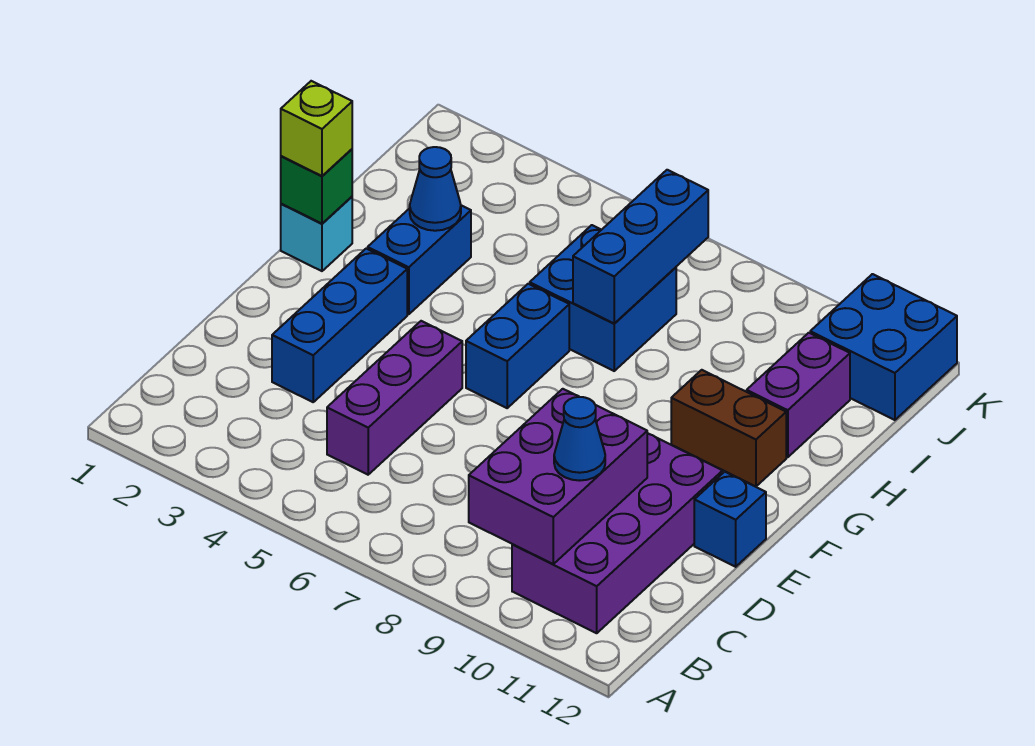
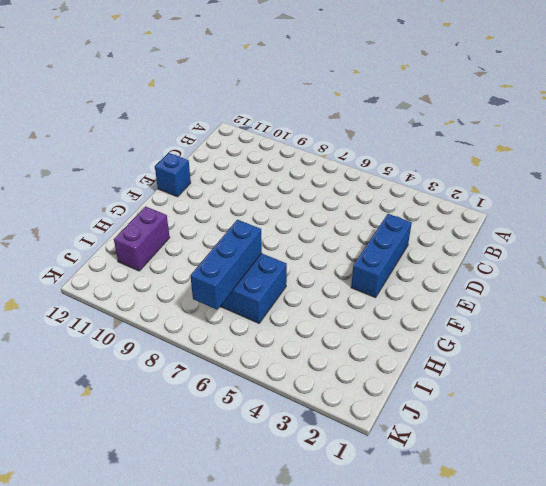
none -> purple brick B10:E11 level 1
none -> purple brick C5:E5 level 1
none -> blue brick F6:G6 level 1

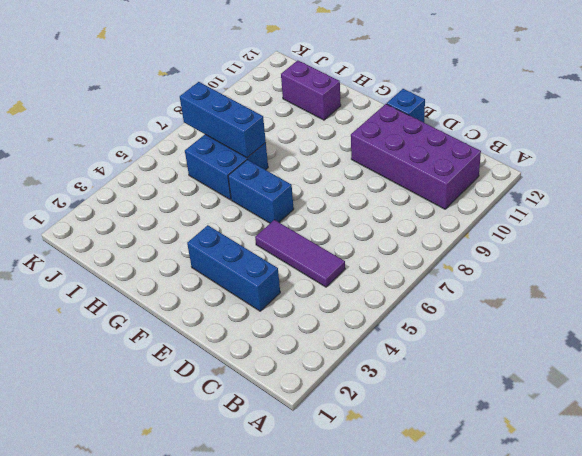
purple tile C5:E5 level 1 -> purple brick C5:E5 level 1
none -> cyan brick G1 level 1
none -> blue brick G3:H3 level 1
none -> brown brick G10:G11 level 1

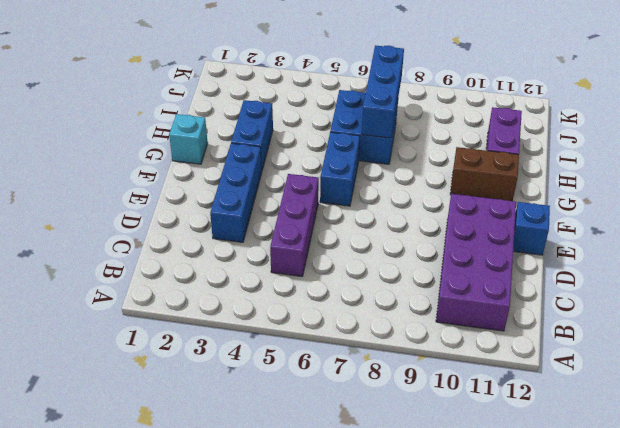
none -> blue brick J11:K12 level 1
none -> purple brick B9:D10 level 2
none -> green brick G1 level 2

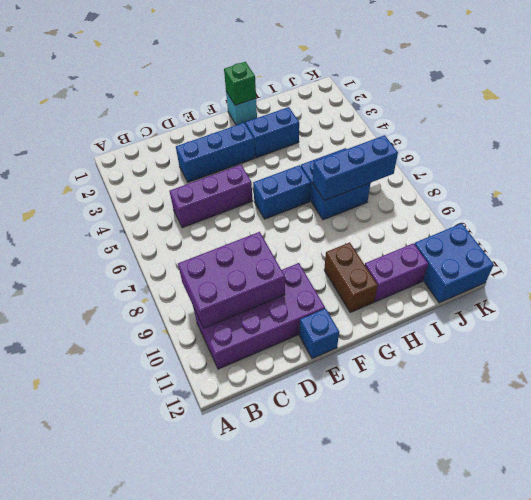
none -> blue cone H3 level 2
none -> blue cone C10 level 3
none -> lime brick G1 level 3

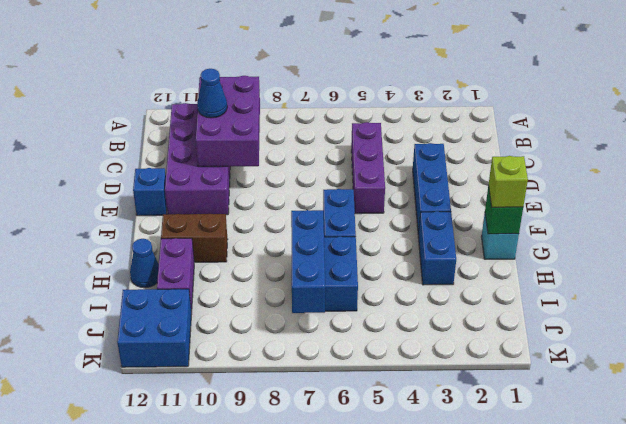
blue cone H12 level 1 -> blue cone H3 level 2

